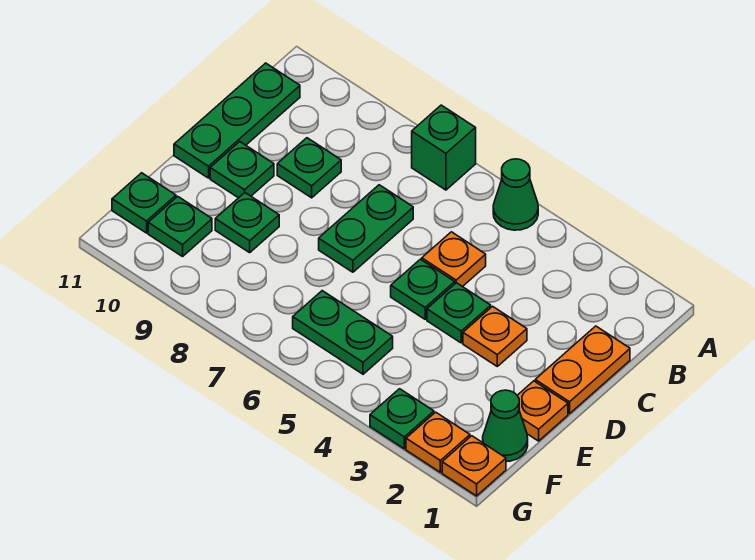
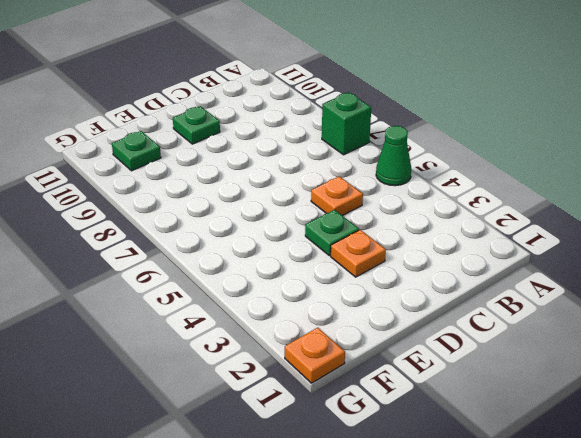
none -> green plate B11:D11 level 1
none -> orange plate C1:D1 level 1
none -> green plate C7:D7 level 1

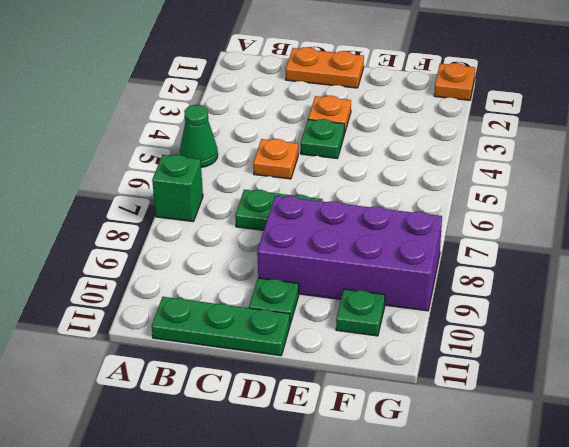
purple brick D8:G9 level 1 -> green plate E9 level 1
none -> green plate C9 level 1
none -> green plate D5 level 1
none -> orange plate E1 level 1

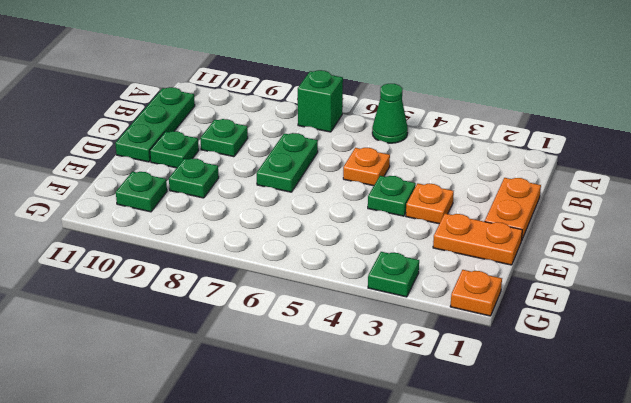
orange plate E1:E2 level 1 -> orange plate E1 level 1
none -> green plate D5 level 1
none -> green cone F1 level 1
none -> green plate F5:F6 level 1

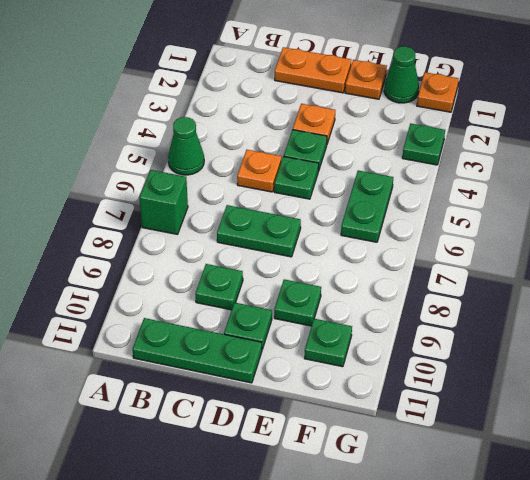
none -> green plate F11 level 1
none -> orange plate G2 level 1

